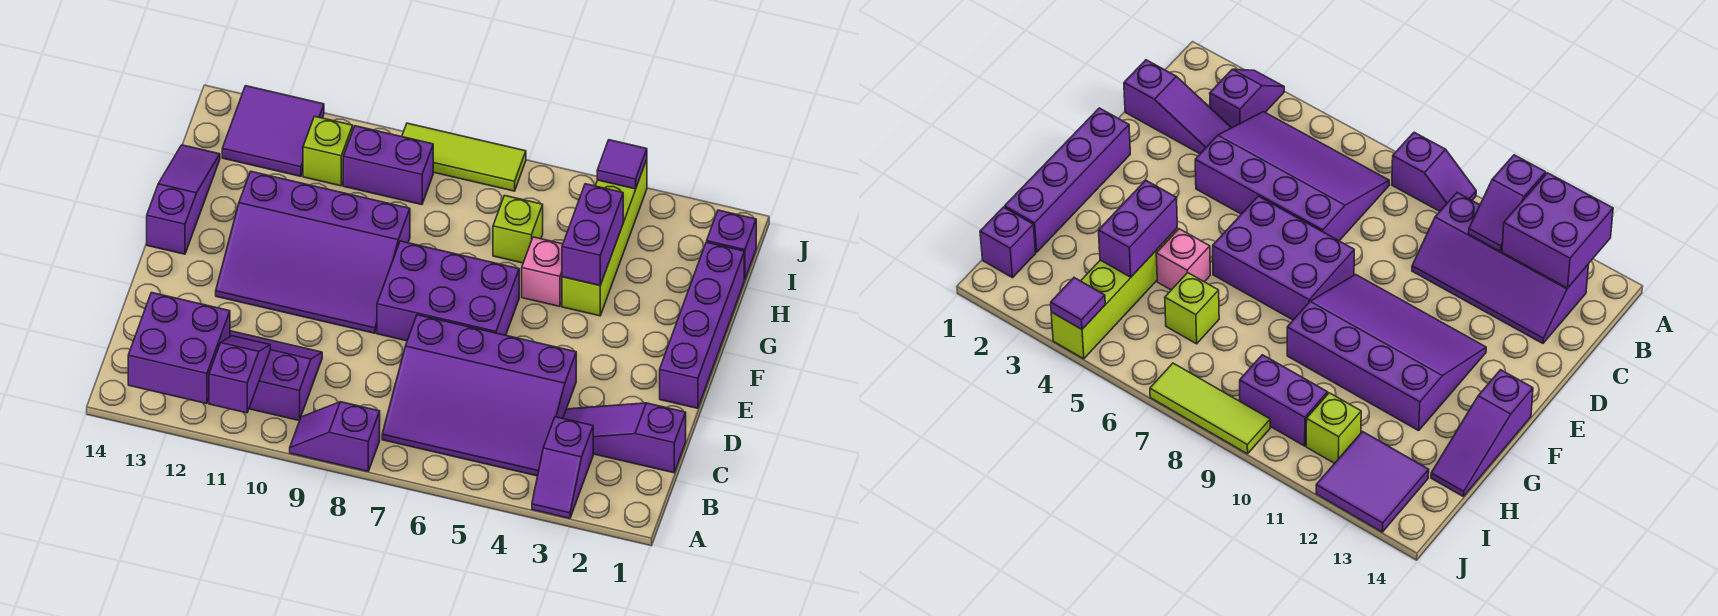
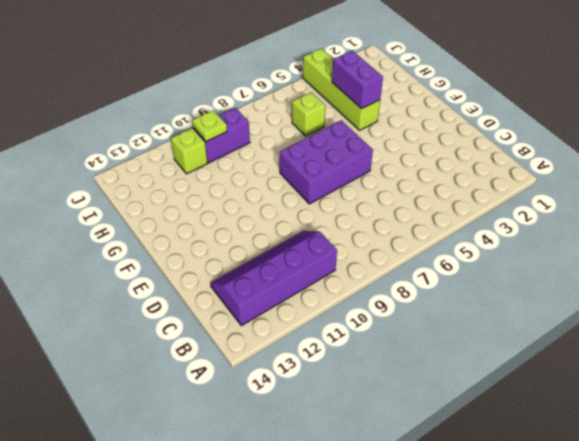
lime plate I10 level 2 -> none
none -> purple slope A3:B3 level 1 top B
none -> purple slope A8:A9 level 1 top 8
none -> purple slope B4:D7 level 1 top D

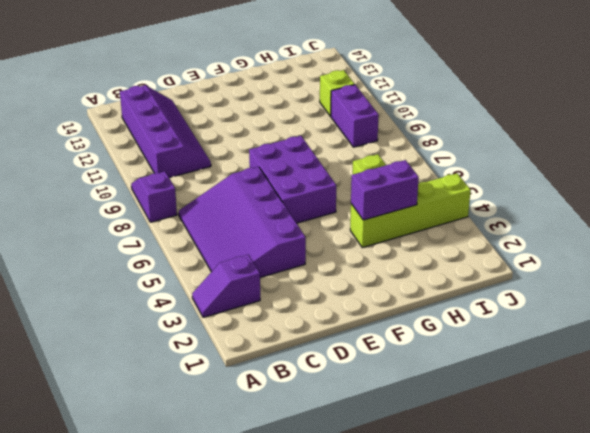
none -> purple slope C1:C3 level 1 top 1
none -> purple brick E1:H1 level 1
none -> purple slope E9:G12 level 1 top G

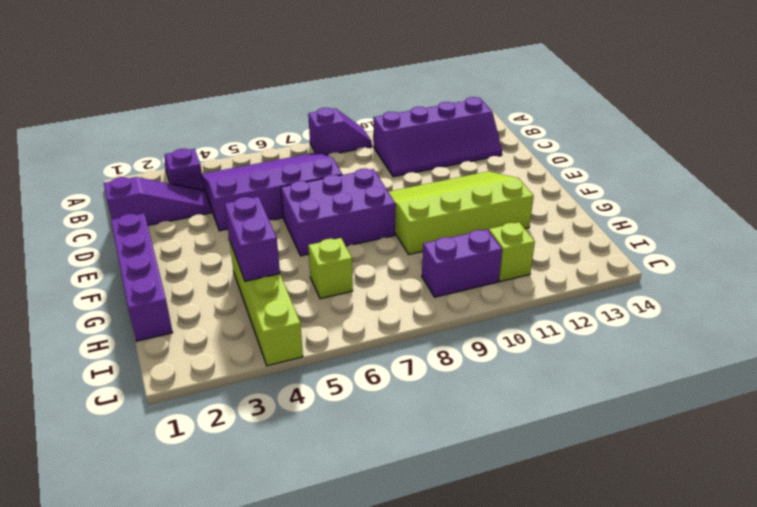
lime slope E9:G12 level 1 top G -> purple slope E9:G12 level 1 top G
none -> purple slope F14:H14 level 1 top F
none -> pink brick G5 level 1
none -> purple brick I1 level 1

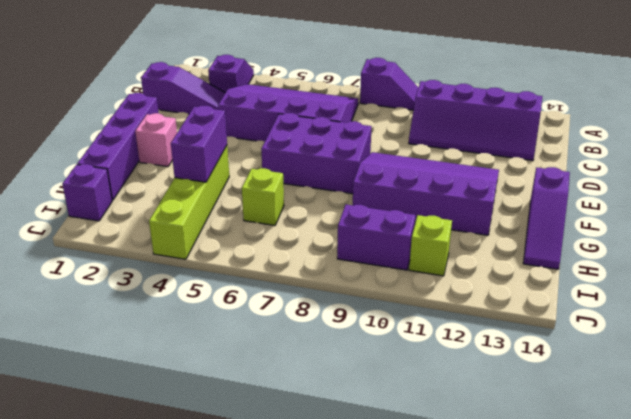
pink brick F2 level 1 -> pink brick G5 level 1
none -> purple tile I12:J13 level 1
none -> lime tile J7:J9 level 1
none -> purple slope A11:B11 level 2 top A

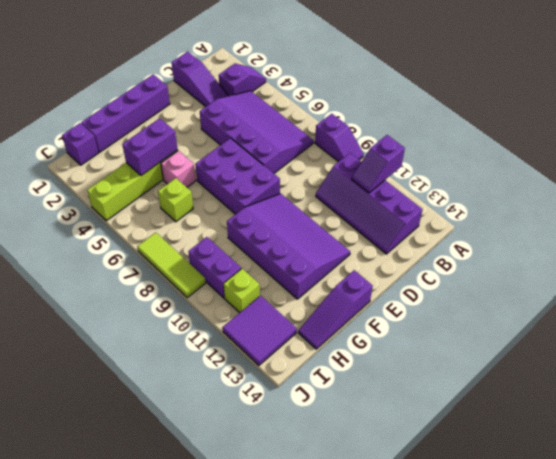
none -> purple brick A12:B13 level 2
none -> purple tile J4 level 2

